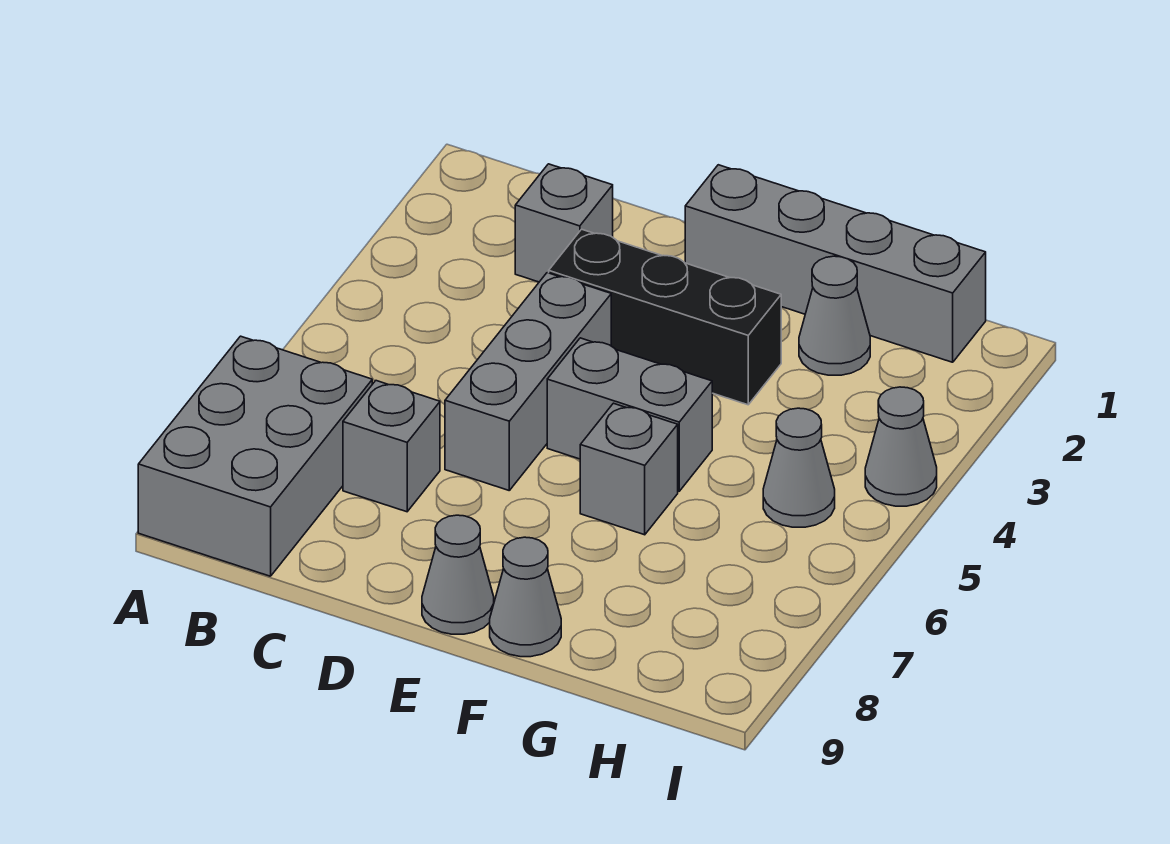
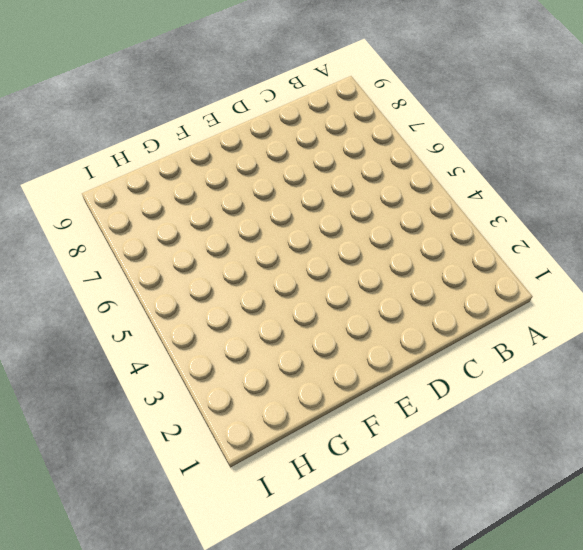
none -> grey brick A7:B9 level 1
none -> grey brick C2 level 1
none -> grey brick C7 level 1

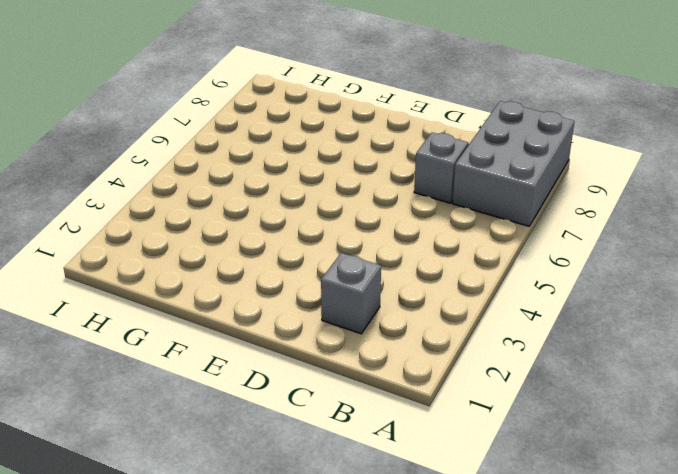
none -> black brick D3:F3 level 1
none -> grey brick D4:D6 level 1
none -> grey brick E1:H1 level 1

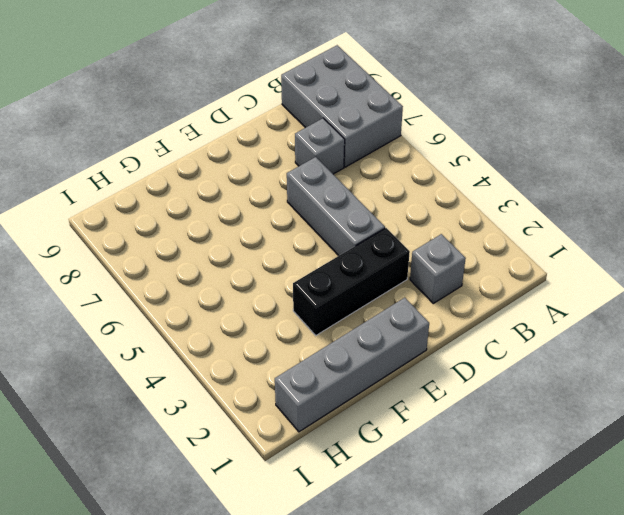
none -> grey brick E5:F5 level 1
none -> grey cone E9 level 1
none -> grey brick F6 level 1

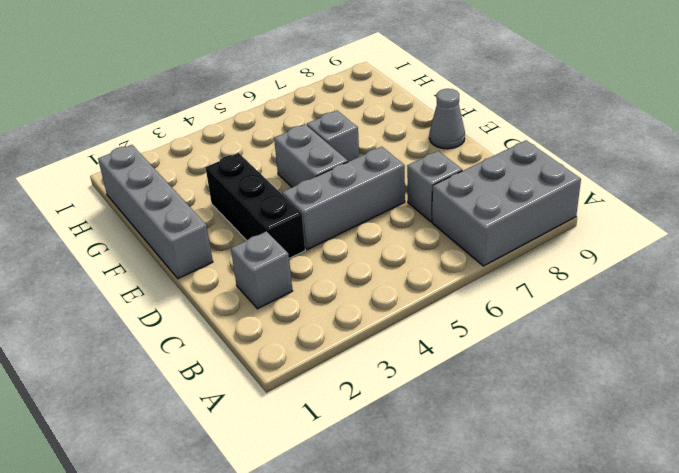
none -> grey cone F9 level 1
none -> grey cone G2 level 1
none -> grey cone H5 level 1

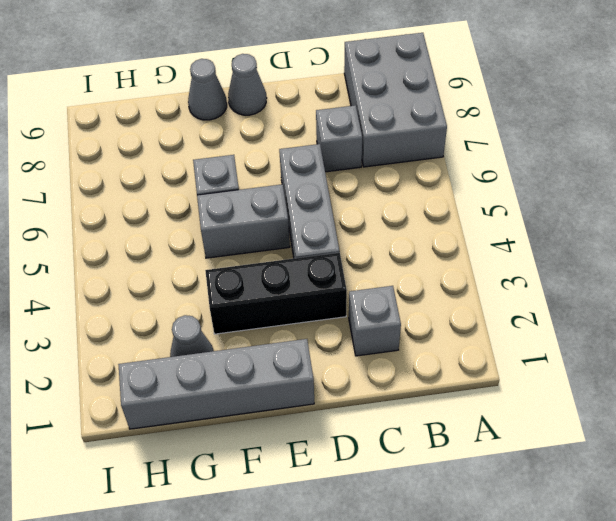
none -> grey cone H5 level 1
none -> grey cone I4 level 1

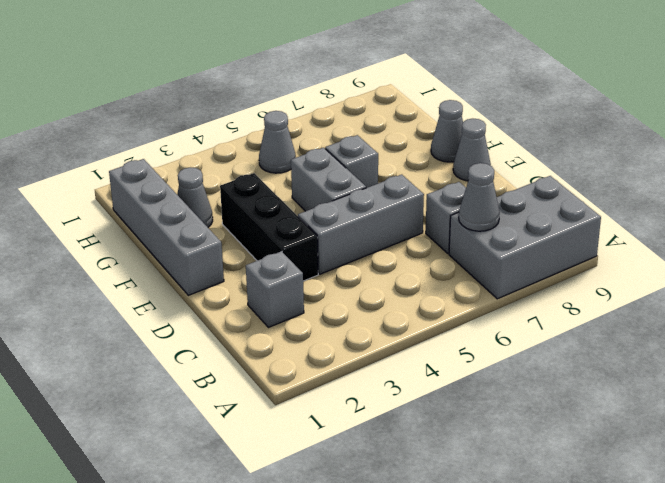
grey cone B7 level 2 -> grey cone I4 level 1

